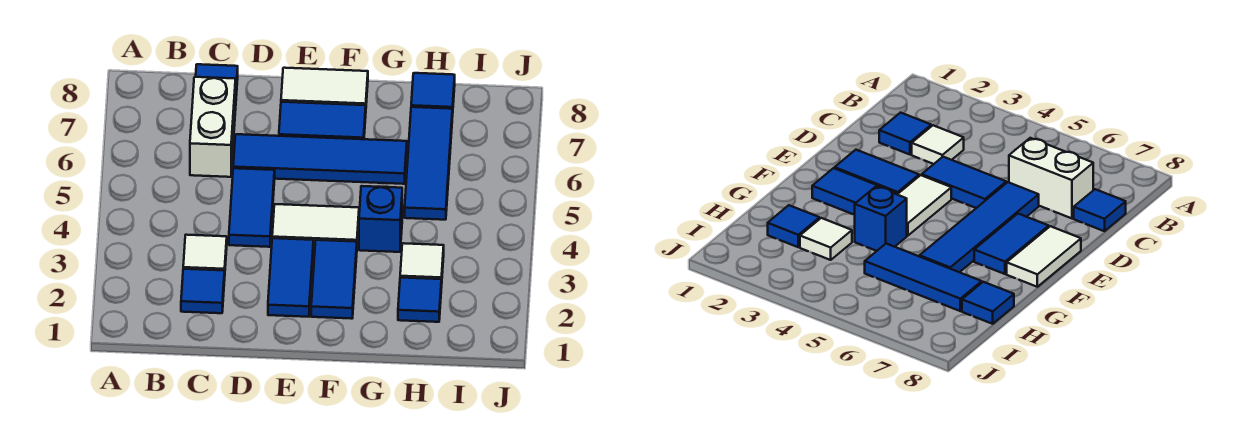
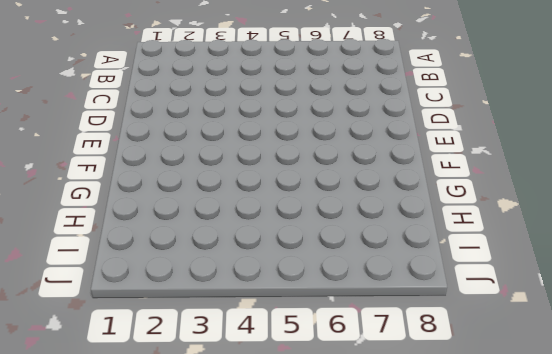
none -> blue tile C2 level 1
none -> white tile C3 level 1
none -> white brick C6:C7 level 1

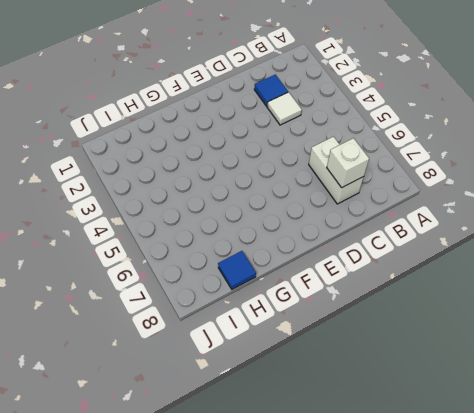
white brick C7 level 2 -> none
none -> blue tile C8 level 1
none -> blue tile D4:D5 level 1
none -> blue tile D6:G6 level 1

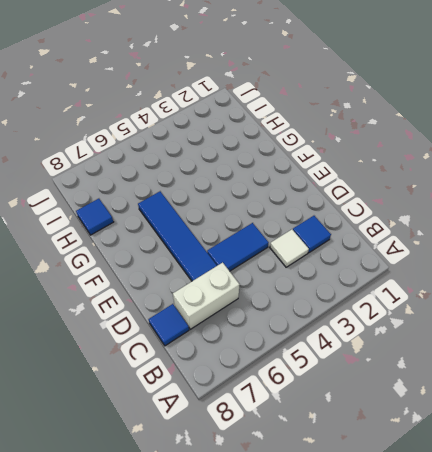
none -> blue tile E2:E3 level 1
none -> white tile E4:F4 level 1
none -> blue tile E7:F7 level 1

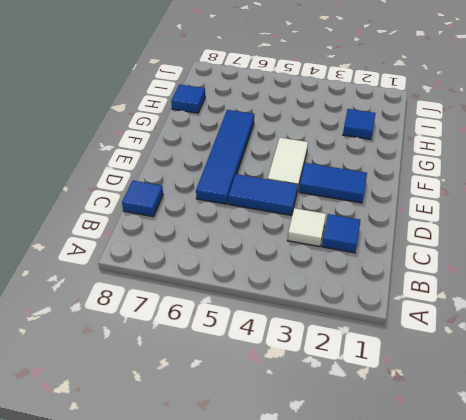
none -> white brick C6:C7 level 1
none -> blue tile E7:F7 level 1
none -> white tile E8:F8 level 1

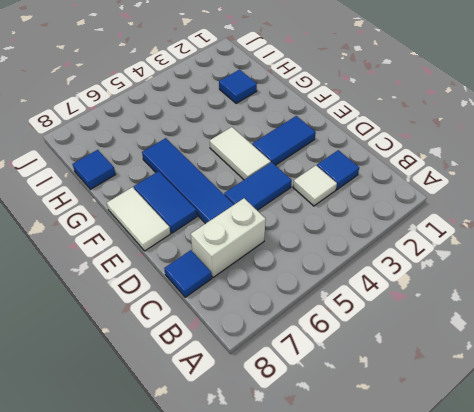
none -> blue tile F2:F3 level 1
none -> blue brick G4 level 1
none -> white tile H3 level 1

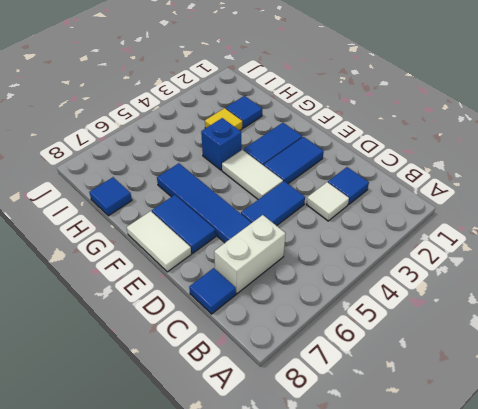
yellow tile H3 level 1 -> white tile H3 level 1
none -> blue tile H5:H7 level 1

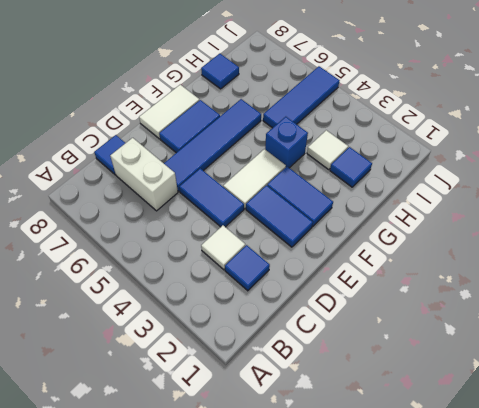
blue tile H5:J5 level 1 -> blue tile H5:H7 level 1

